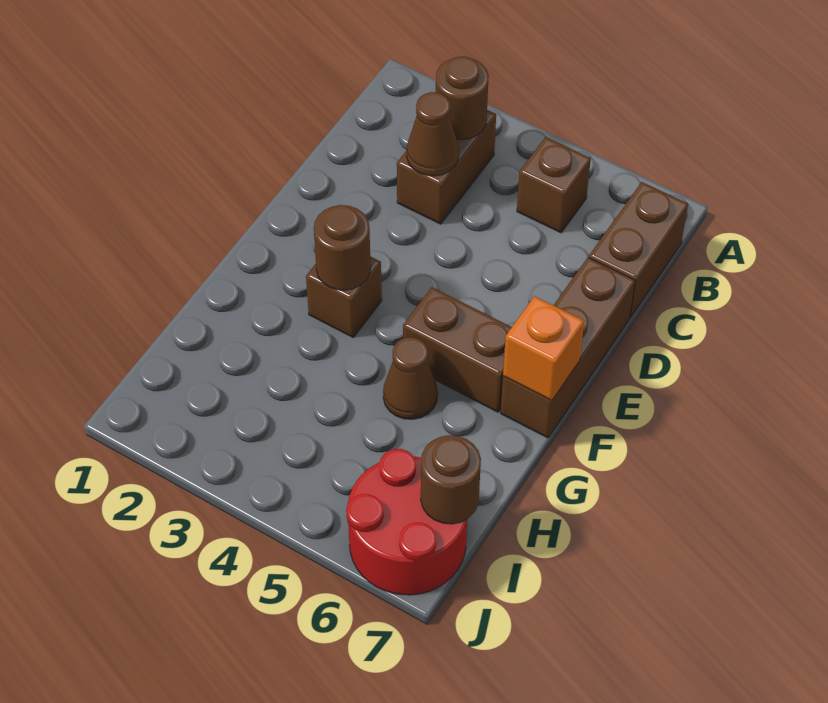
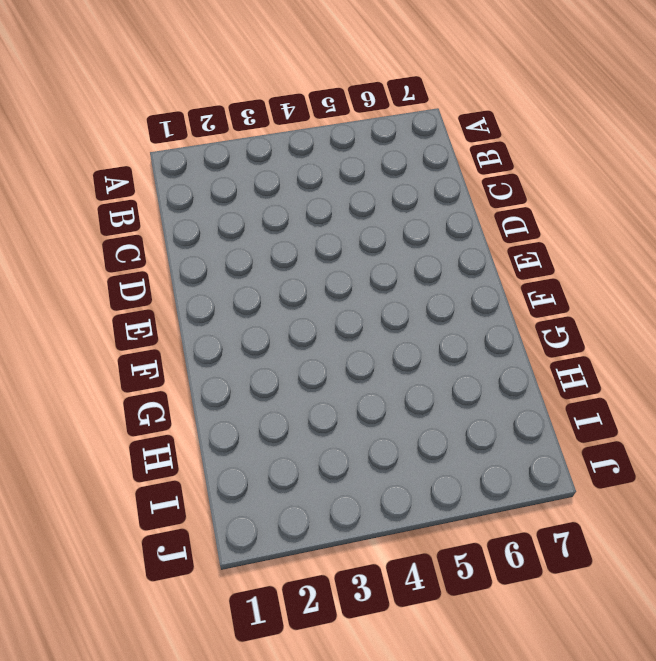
none -> brown brick B3:C3 level 1
none -> brown brick B5 level 1
none -> brown brick B7:C7 level 1

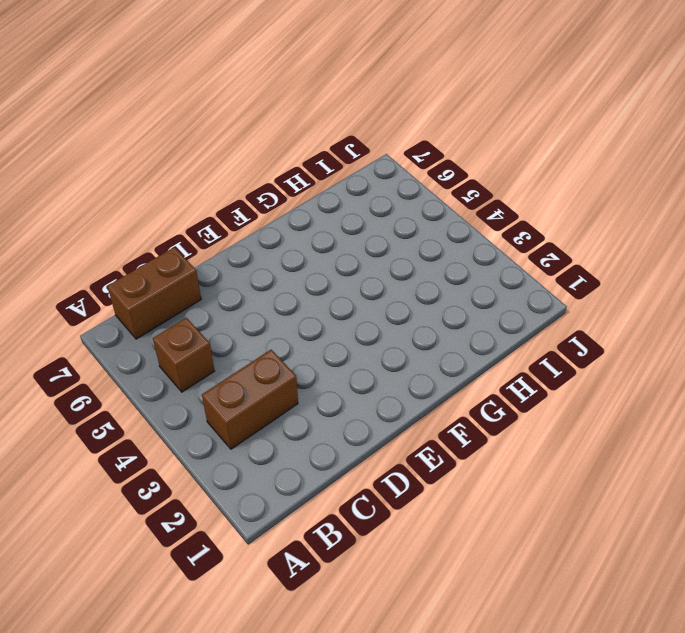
none -> brown brick D7:F7 level 1
none -> brown brick F3 level 1
none -> brown brick F5:F6 level 1

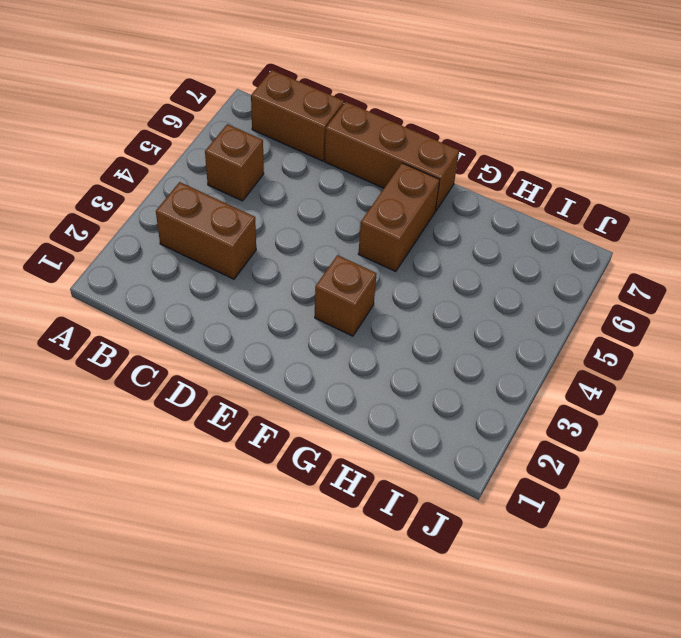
none -> brown cone G5 level 1
none -> red round brick I6:J7 level 1
none -> brown round brick B3 level 2

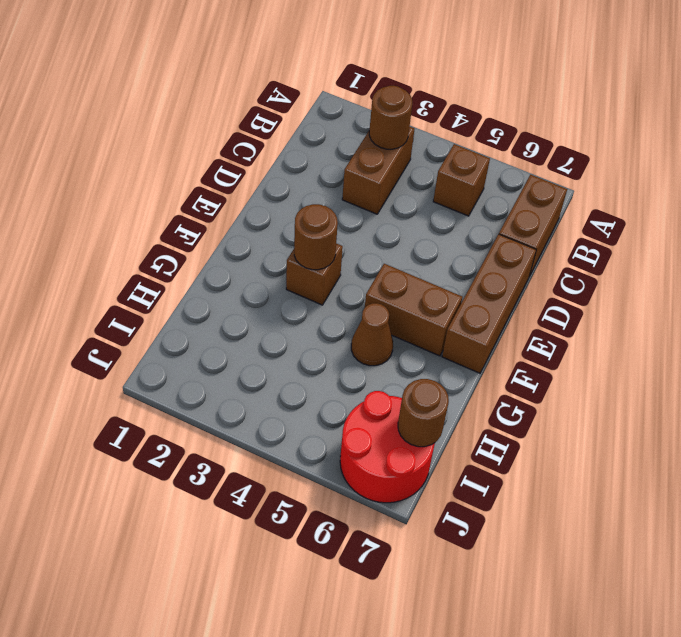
none -> brown cone C3 level 2
none -> orange brick F7 level 2

